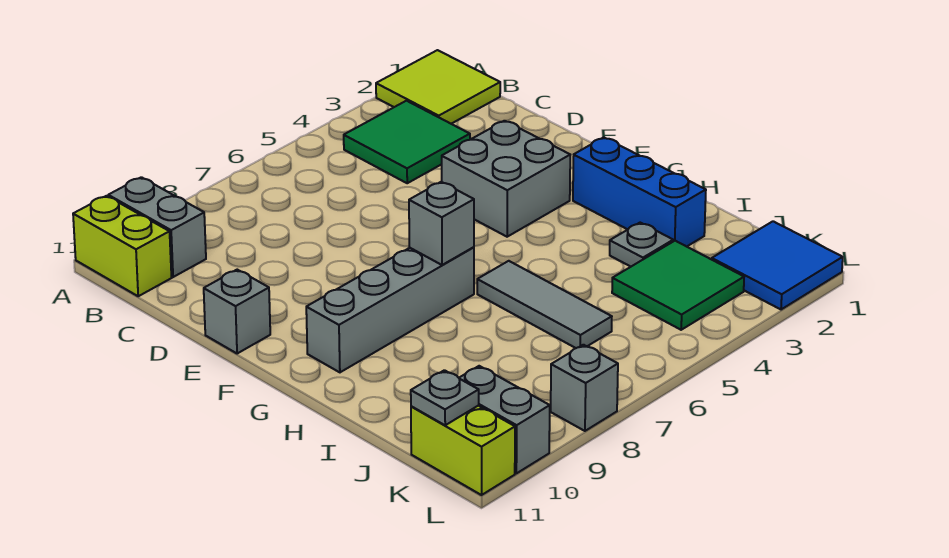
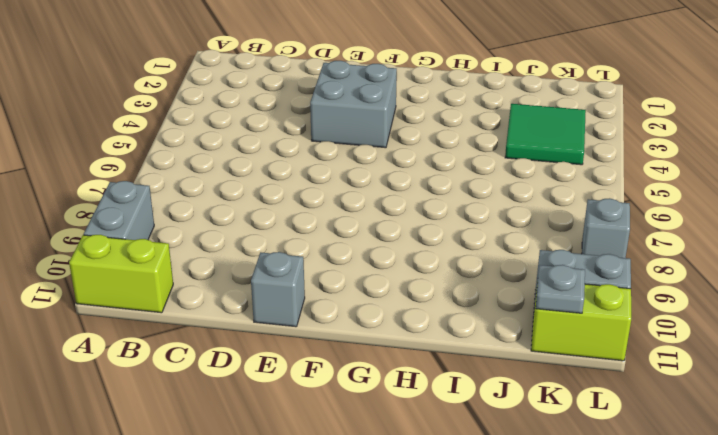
grey brick A9:A10 level 1 -> grey brick A10:B10 level 1
none -> lime tile A1:B2 level 1
none -> green tile B3:C4 level 1
none -> blue brick G2:I2 level 1

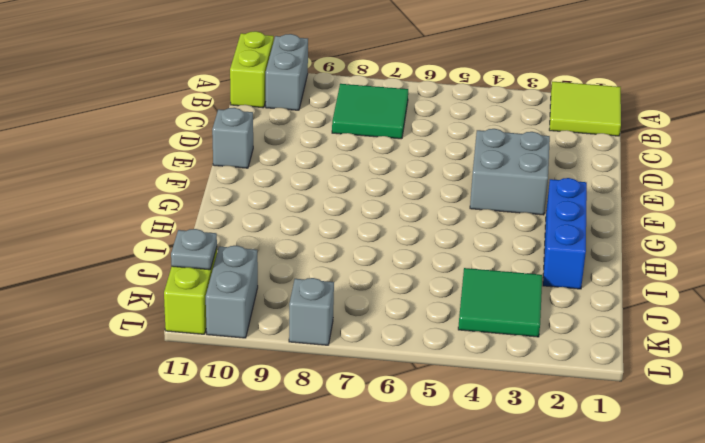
green tile B7:C8 level 1 -> green tile B3:C4 level 1
none -> grey brick G7:G10 level 1
none -> grey tile H6:J6 level 1
none -> grey plate I3 level 1

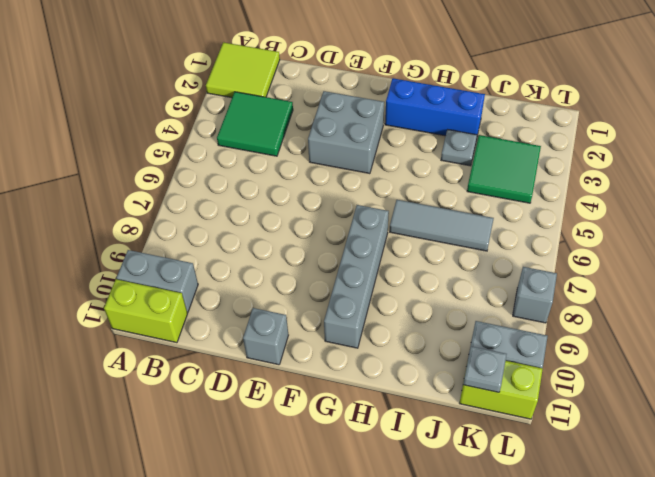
none -> blue tile K1:L2 level 1
none -> grey brick G7 level 2

